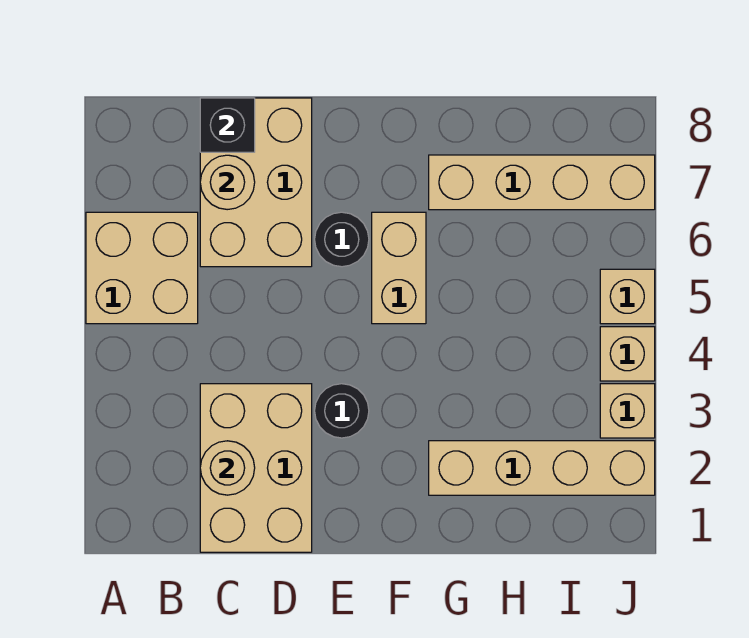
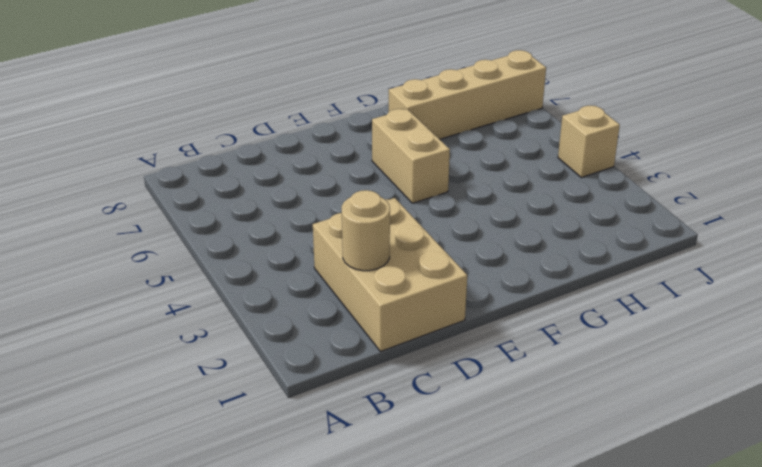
none -> tan brick A5:B6 level 1
none -> tan brick C6:D8 level 1
none -> black round brick E3 level 1

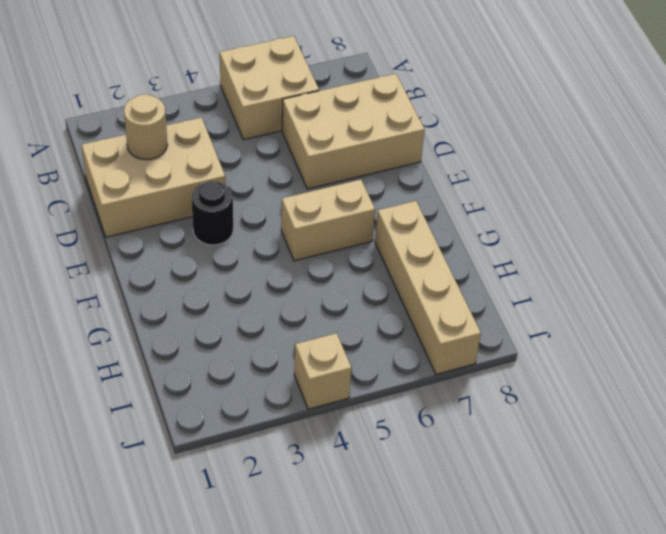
none -> black round brick E6 level 1
none -> tan brick G2:J2 level 1
none -> tan brick J3 level 1

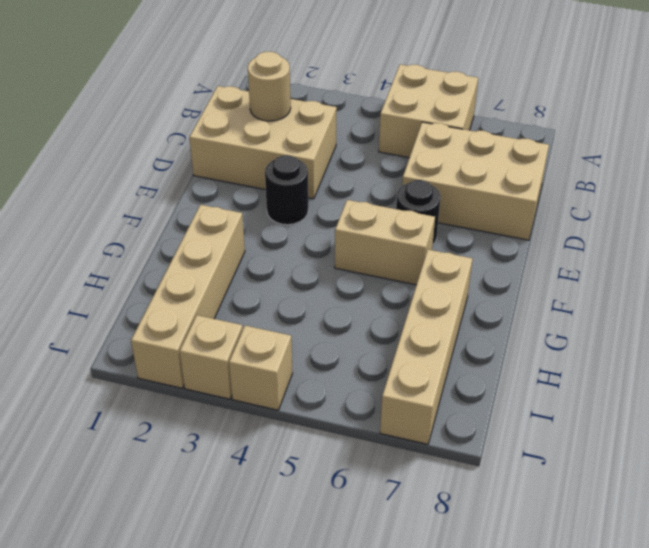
none -> tan brick J5 level 1
none -> tan round brick C7 level 2
none -> black brick C8 level 2

